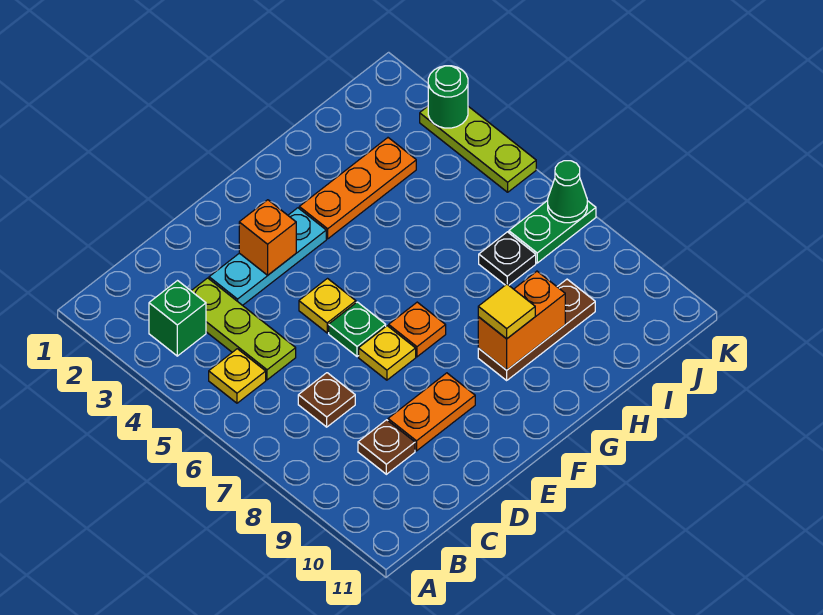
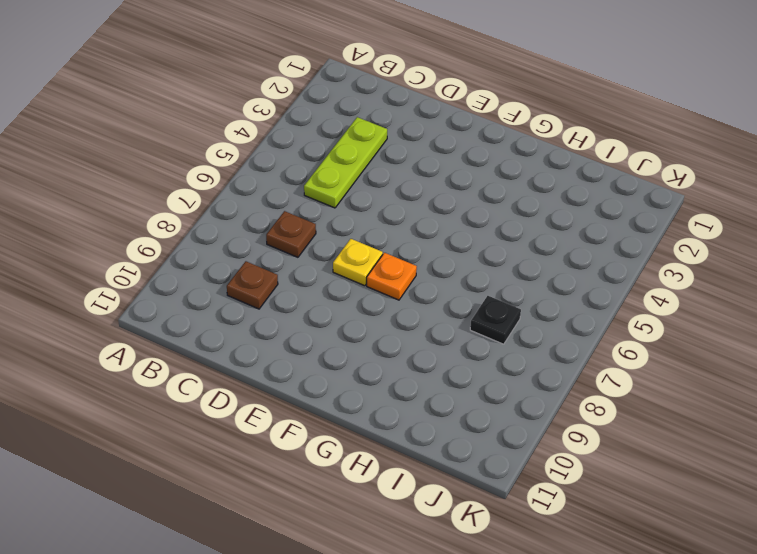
none -> green brick B3 level 1
none -> yellow plate B5 level 1
none -> cyan plate D3:F3 level 1

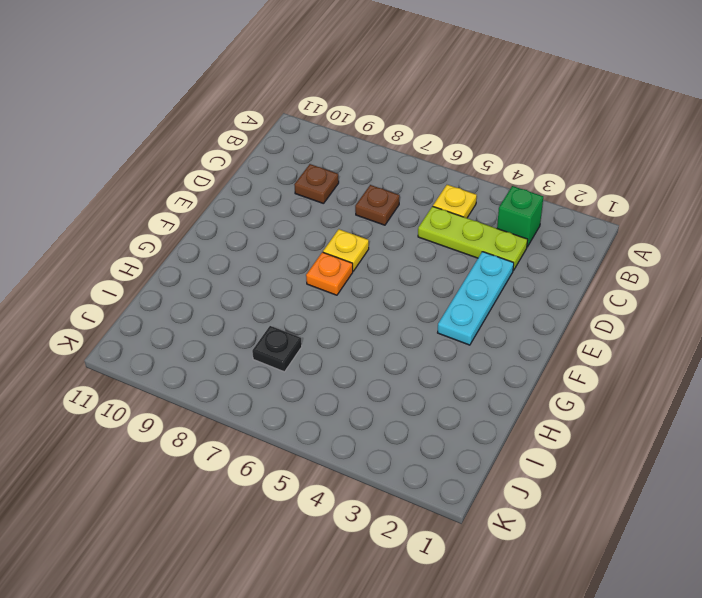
none -> orange plate D9:E9 level 1
none -> yellow plate E5 level 1
none -> green plate E6 level 1

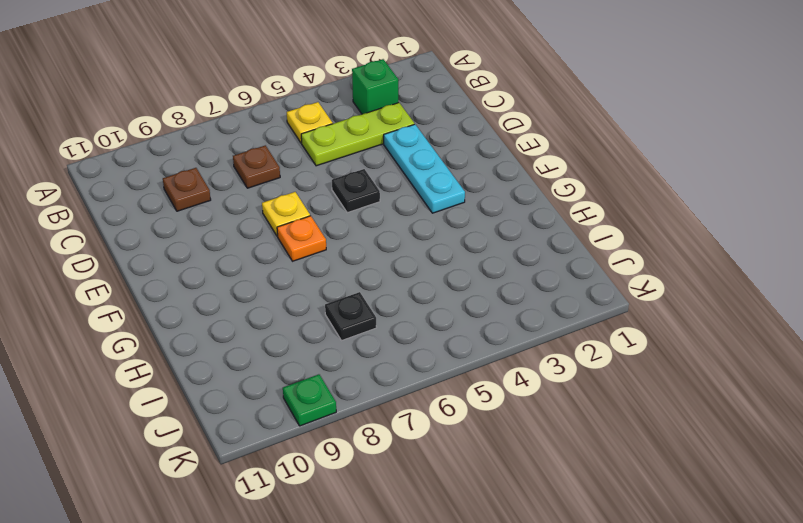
black plate E5 level 1 -> yellow plate E5 level 1
green plate K9 level 1 -> green plate E6 level 1
none -> orange plate D9:E9 level 1
none -> orange plate G3:I3 level 1
none -> brown plate G9:I9 level 1

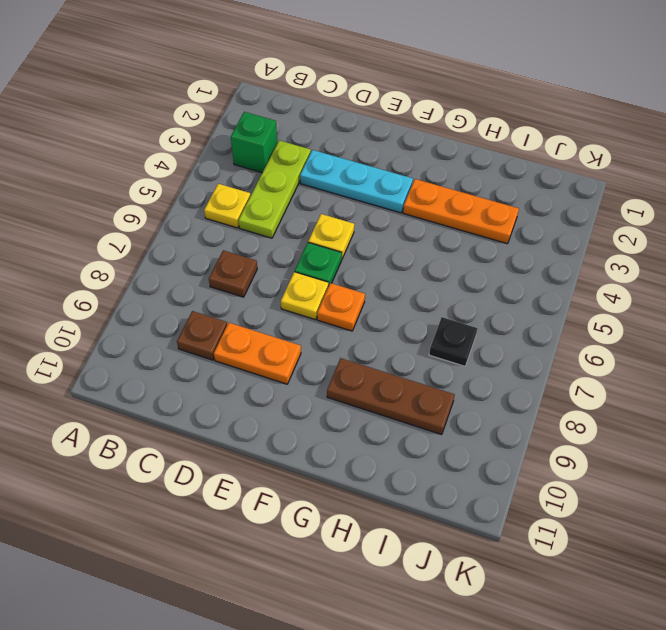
none -> green plate J7:K7 level 1
none -> lime plate K3:K5 level 1
none -> orange brick E3 level 2

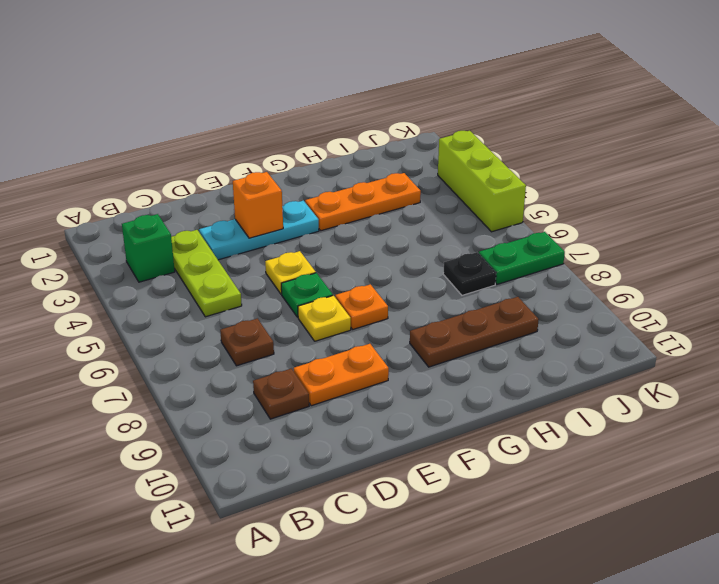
lime brick K3:K5 level 1 -> lime plate K3:K5 level 1
none -> yellow plate B5 level 1
none -> orange brick G9:H9 level 2
none -> green round brick K3 level 2

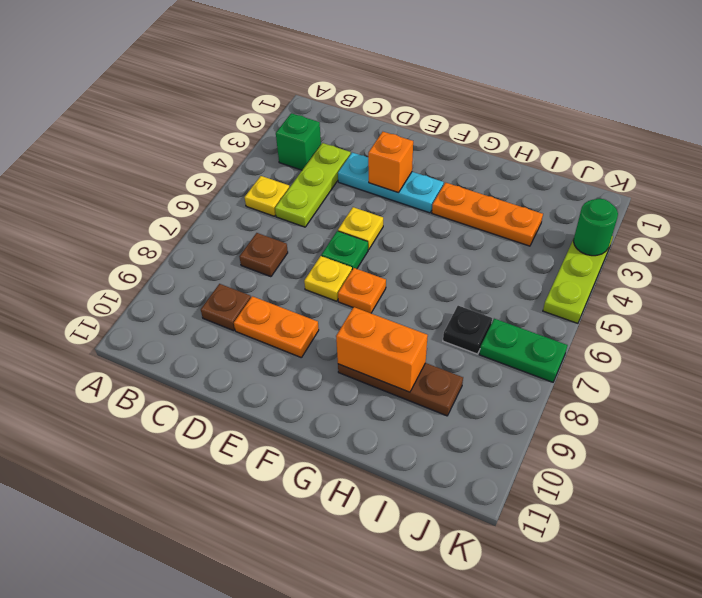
none -> green cone K7 level 2
none -> yellow tile G9 level 3

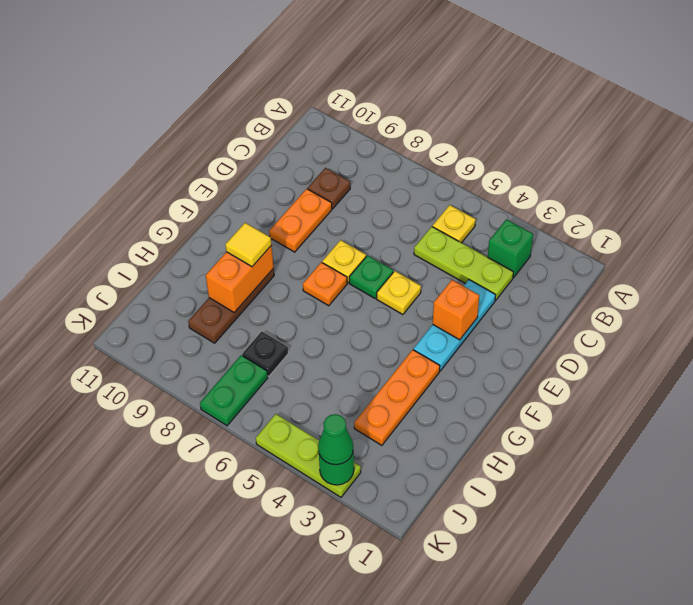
green cone K3 level 3 -> green cone K7 level 2
none -> brown plate C7 level 1

